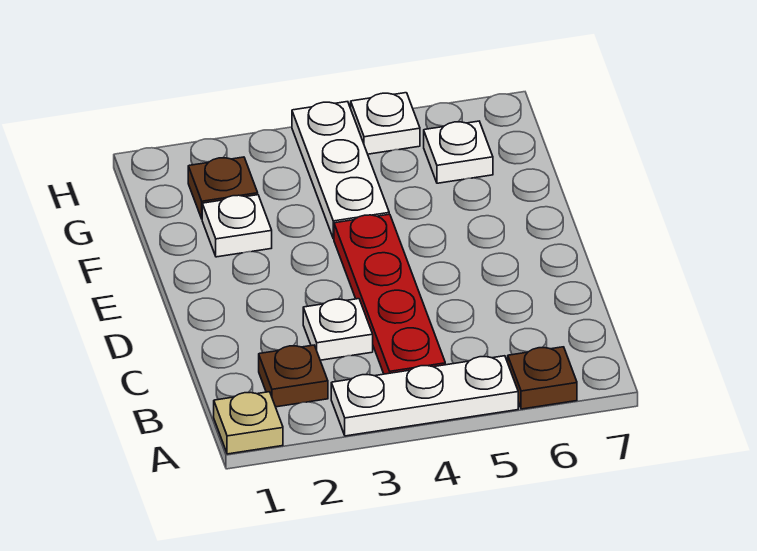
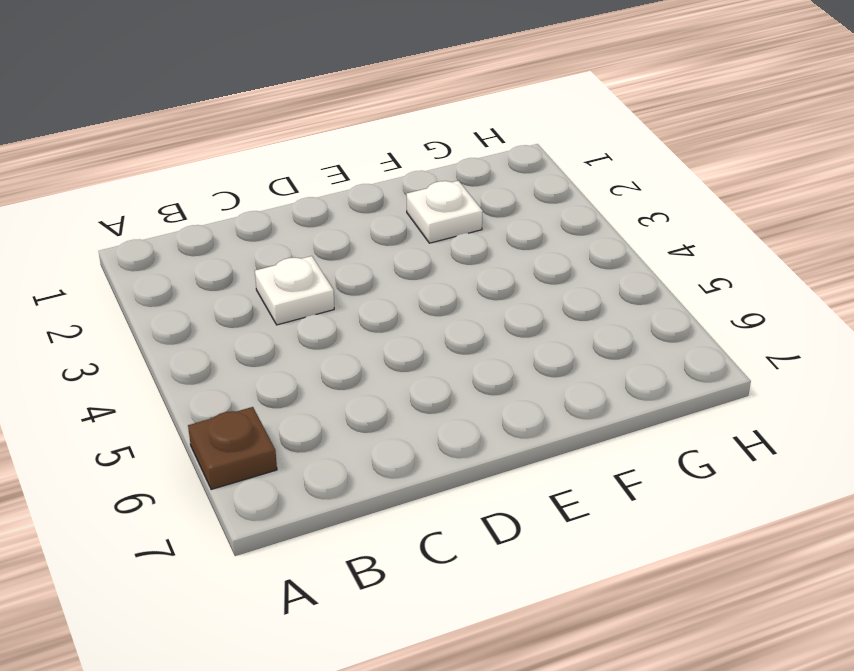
none -> tan plate A1 level 1
none -> white plate A3:A5 level 1

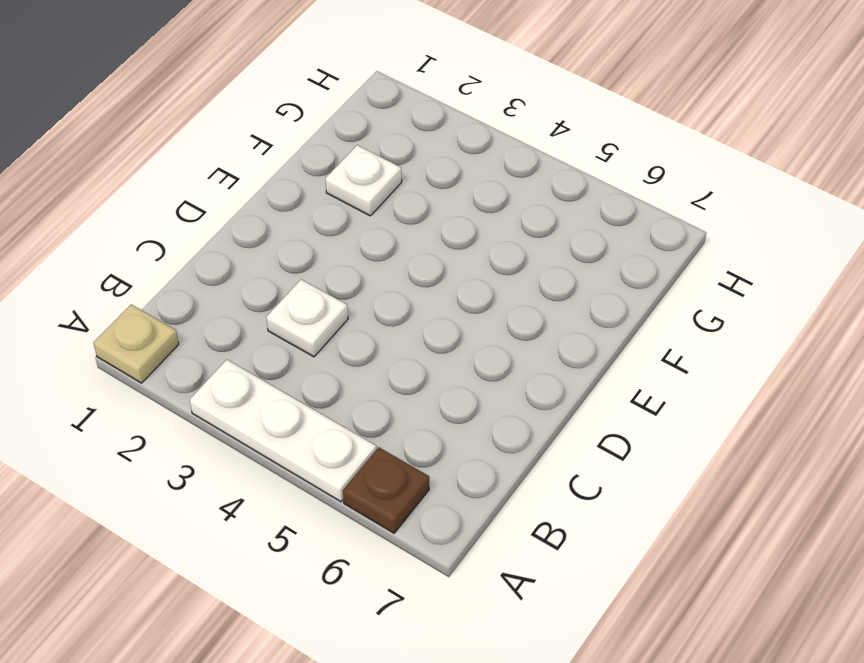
none -> brown plate B2 level 1
none -> red plate B4:E4 level 1

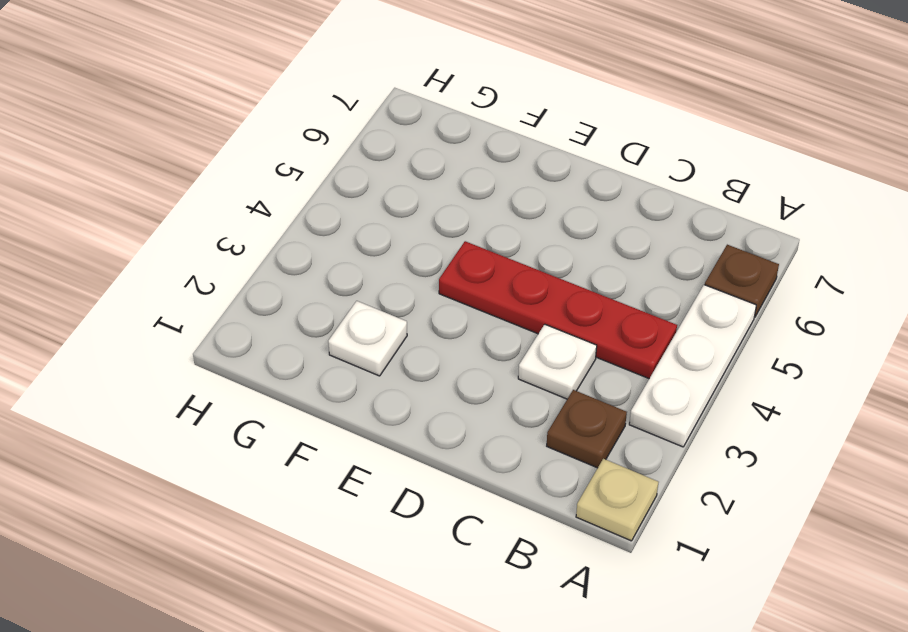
none -> white plate F4:H4 level 1
none -> brown plate G2 level 1

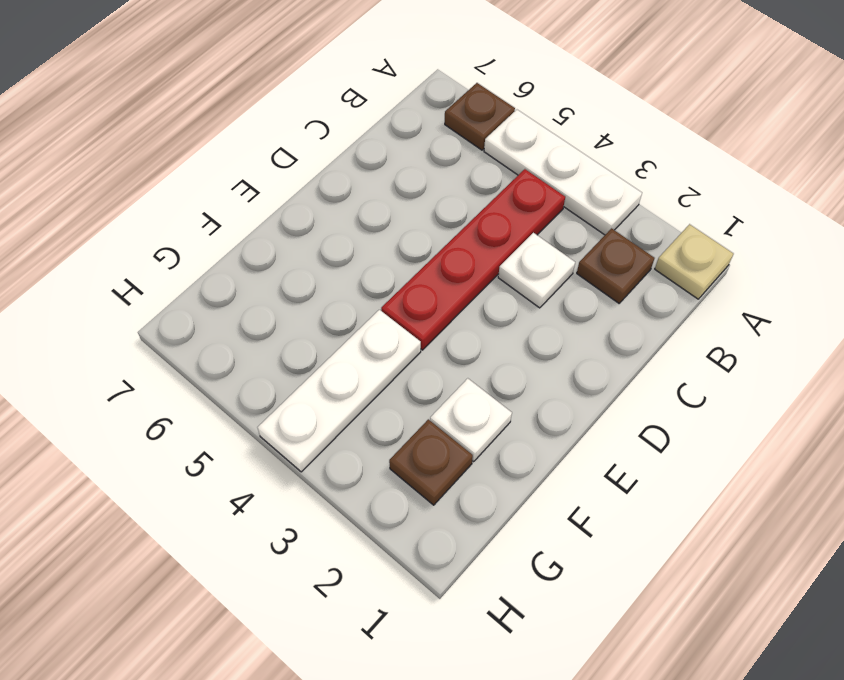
none -> white plate G6 level 1
none -> white plate H5 level 1

